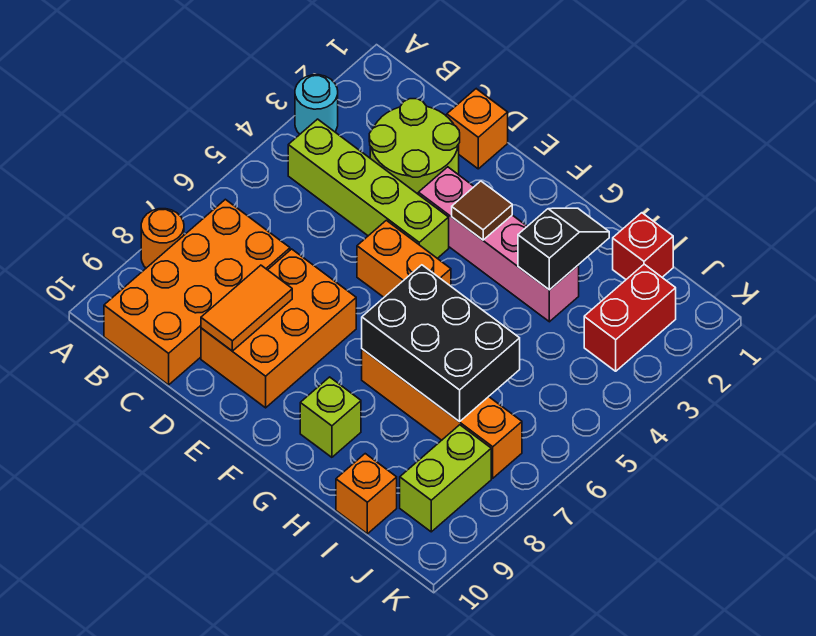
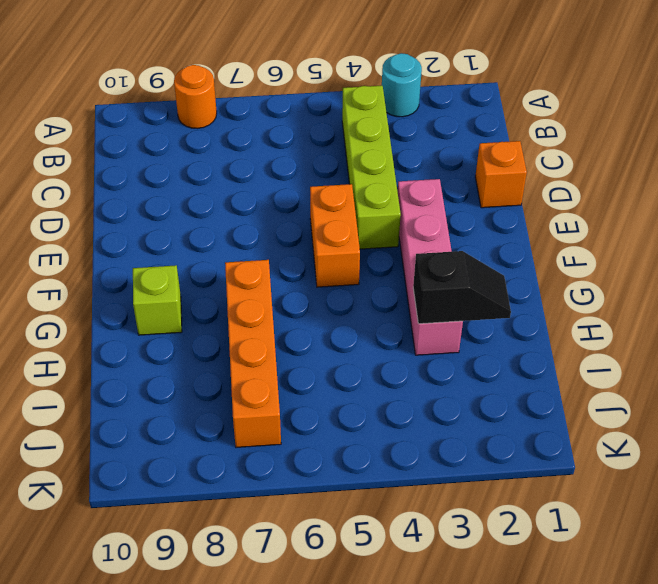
none -> orange brick B7:C10 level 1
none -> lime round brick C2:D3 level 1
none -> orange brick D7:E9 level 1

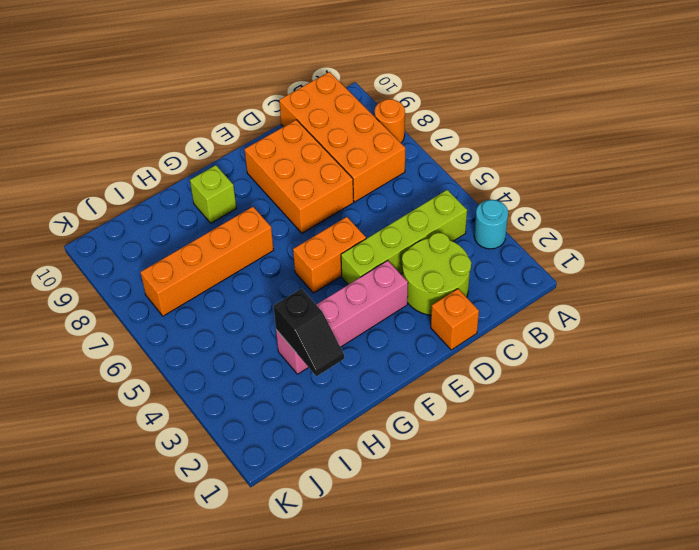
none -> red brick I1 level 1
none -> orange brick I10 level 1
none -> red brick J2:J3 level 1

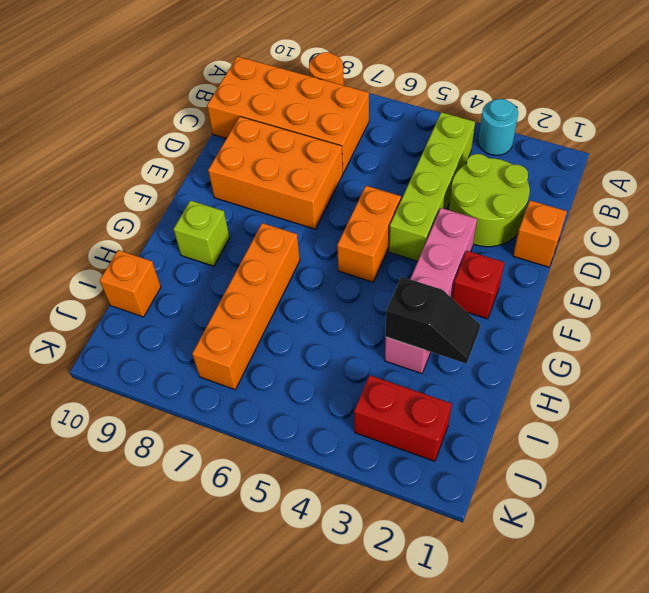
red brick F2 level 1 -> red brick I1 level 1
none -> lime brick J8:J9 level 1
none -> orange tile D8:D9 level 2
none -> brown tile F3 level 2

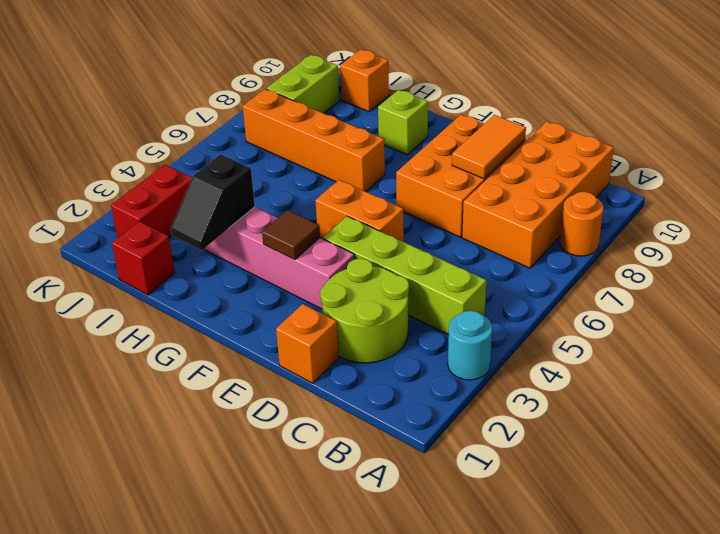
none -> black brick G6:I7 level 2

